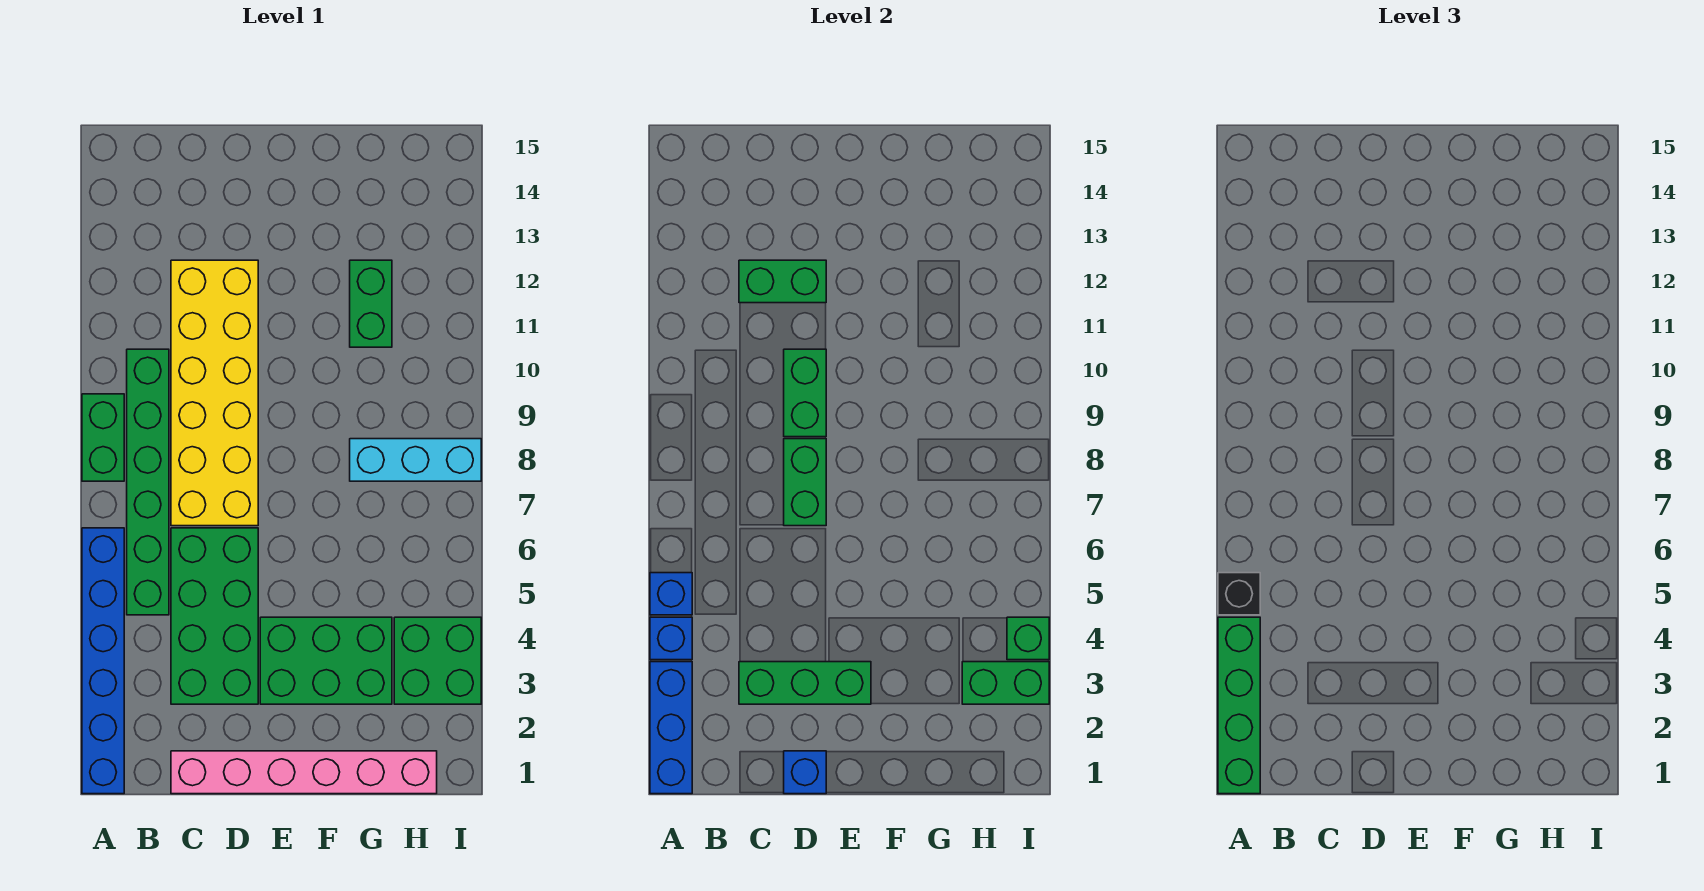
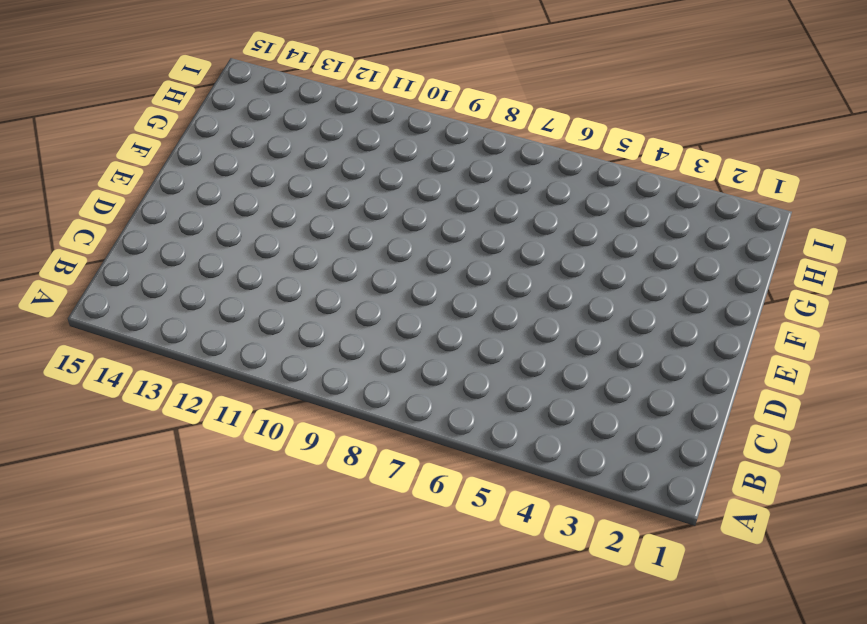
none -> blue brick A1:A6 level 1
none -> green brick A8:A9 level 1
none -> green brick B5:B10 level 1

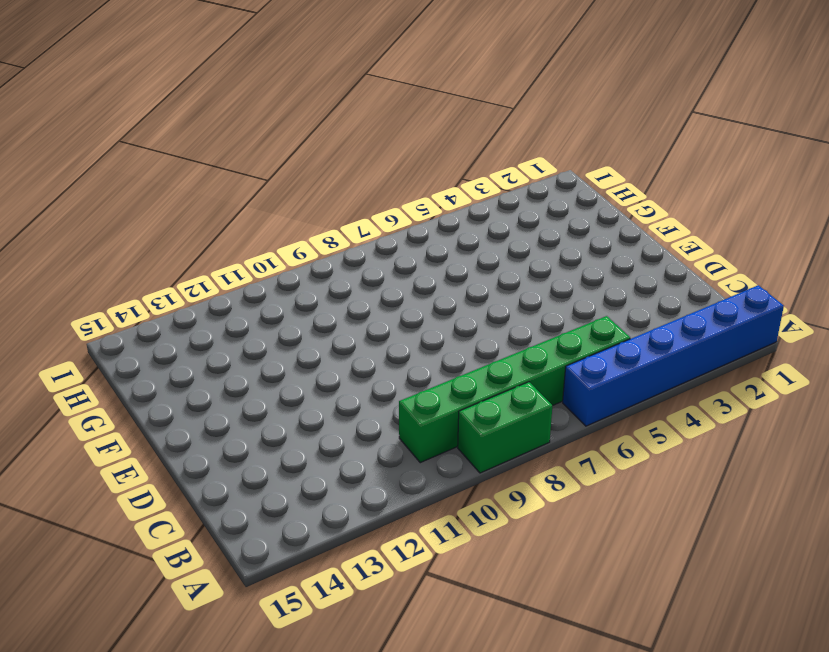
none -> pink brick C1:H1 level 1
none -> green brick C3:D6 level 1
none -> yellow brick C7:D12 level 1

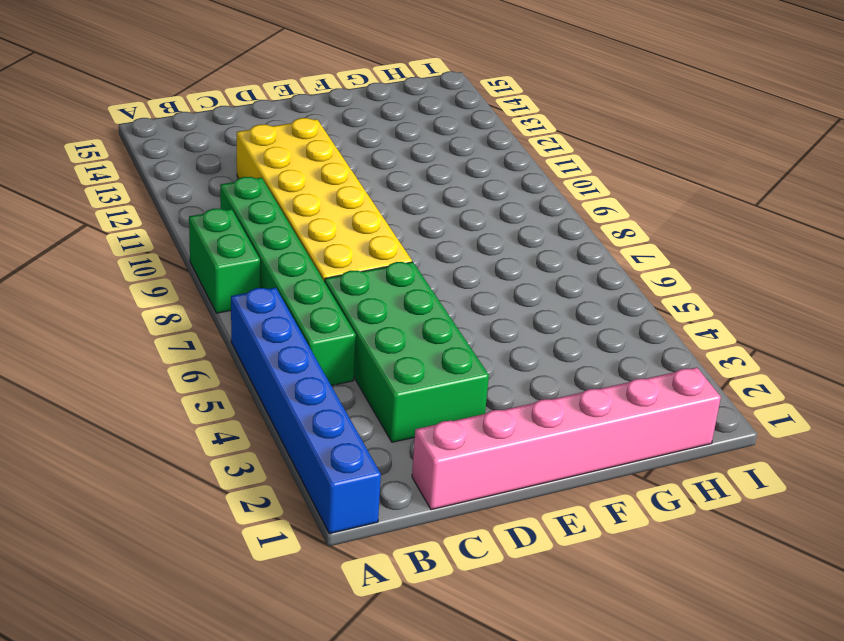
none -> green brick E3:G4 level 1
none -> cyan brick G8:I8 level 1
none -> green brick G11:G12 level 1

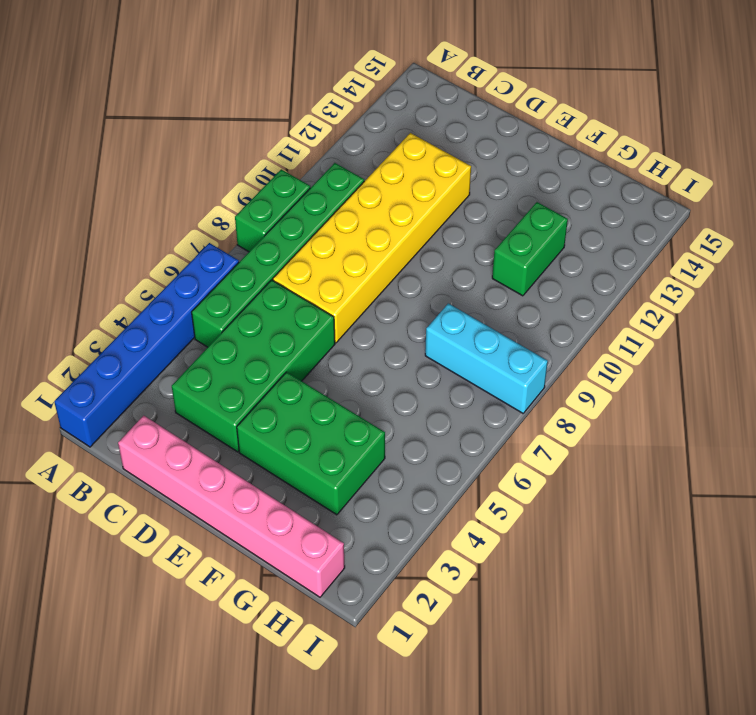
none -> green brick H3:I4 level 1
none -> blue brick A1:A3 level 2
none -> blue brick A4 level 2

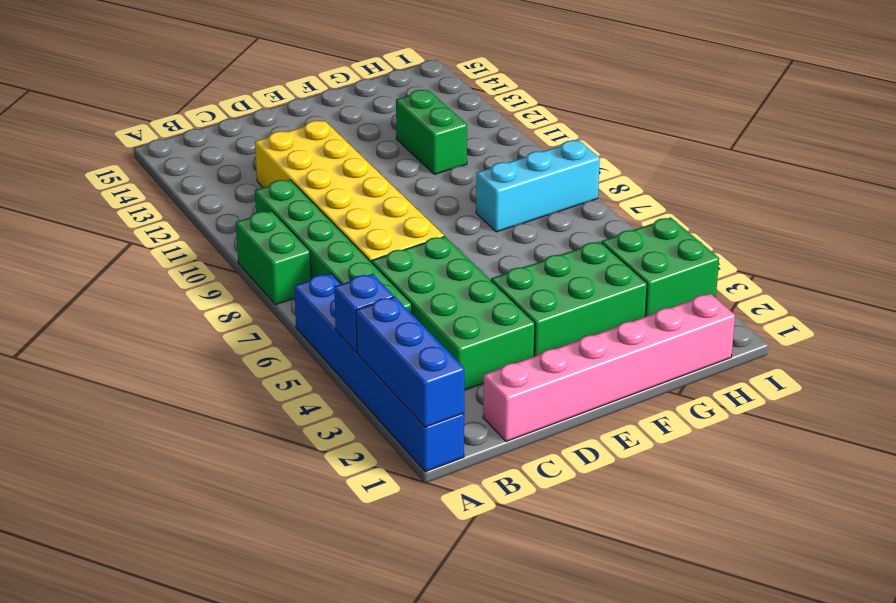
none -> blue brick A5 level 2
none -> green brick C3:E3 level 2
none -> green brick C12:D12 level 2

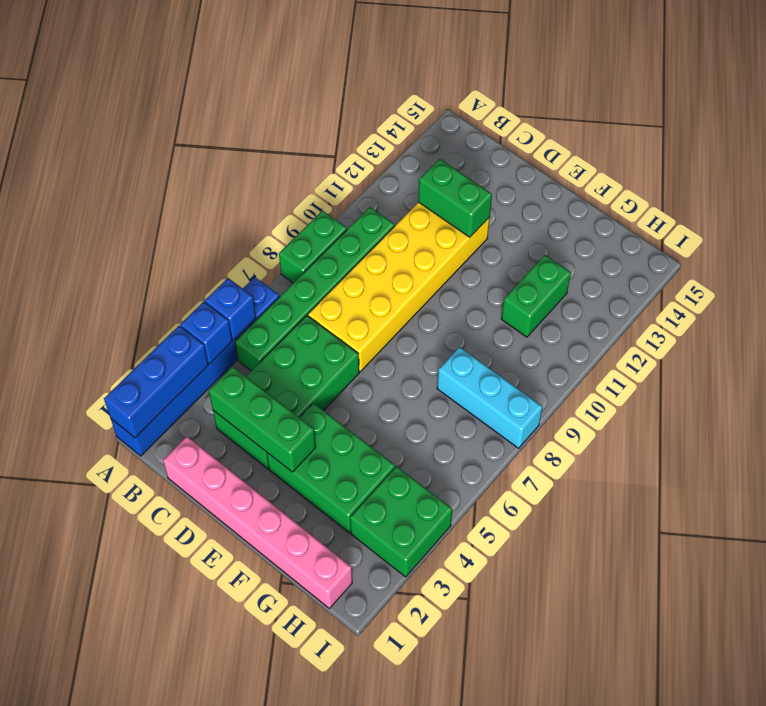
none -> blue brick D1 level 2
none -> green brick D7:D8 level 2
none -> green brick D9:D10 level 2

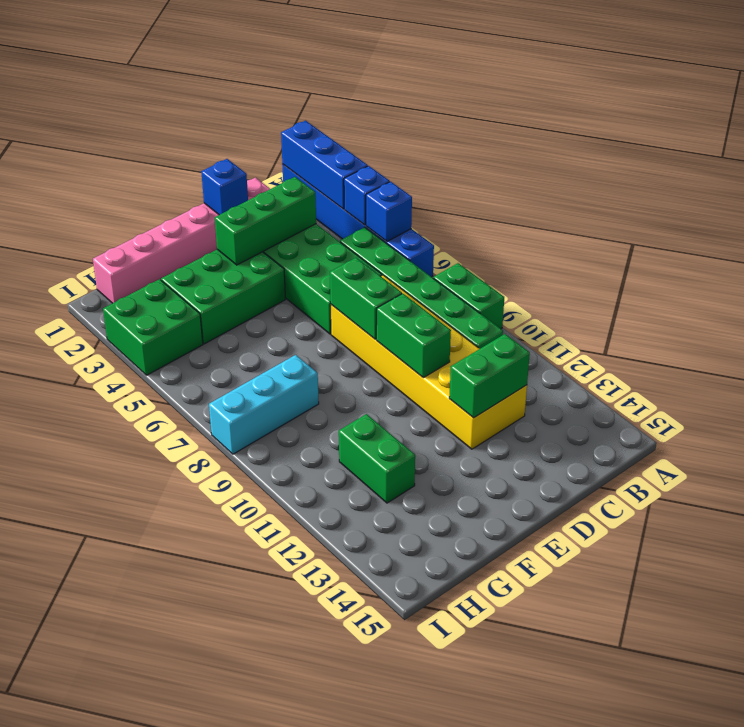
none -> green brick H3:I3 level 2
none -> green brick I4 level 2
none -> green brick A1:A4 level 3

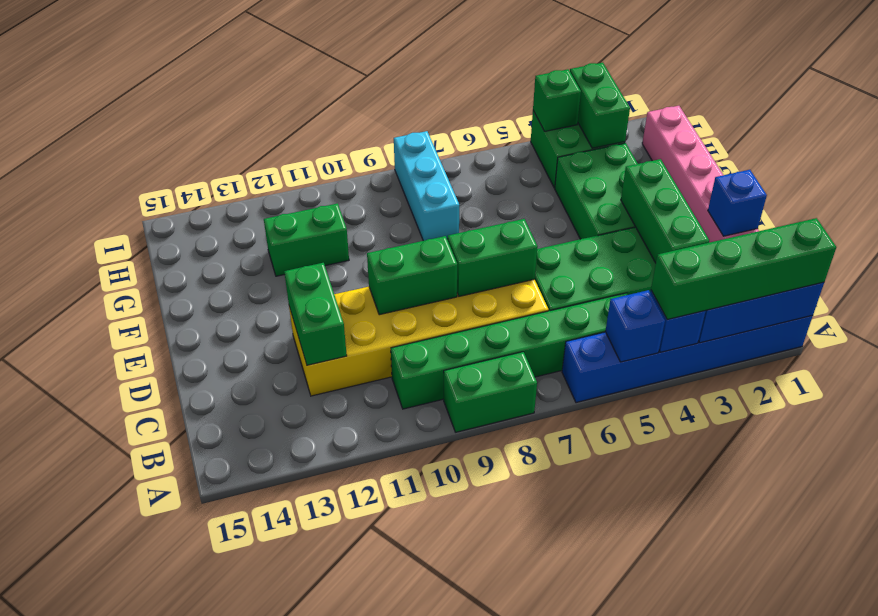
none -> black brick A5 level 3

